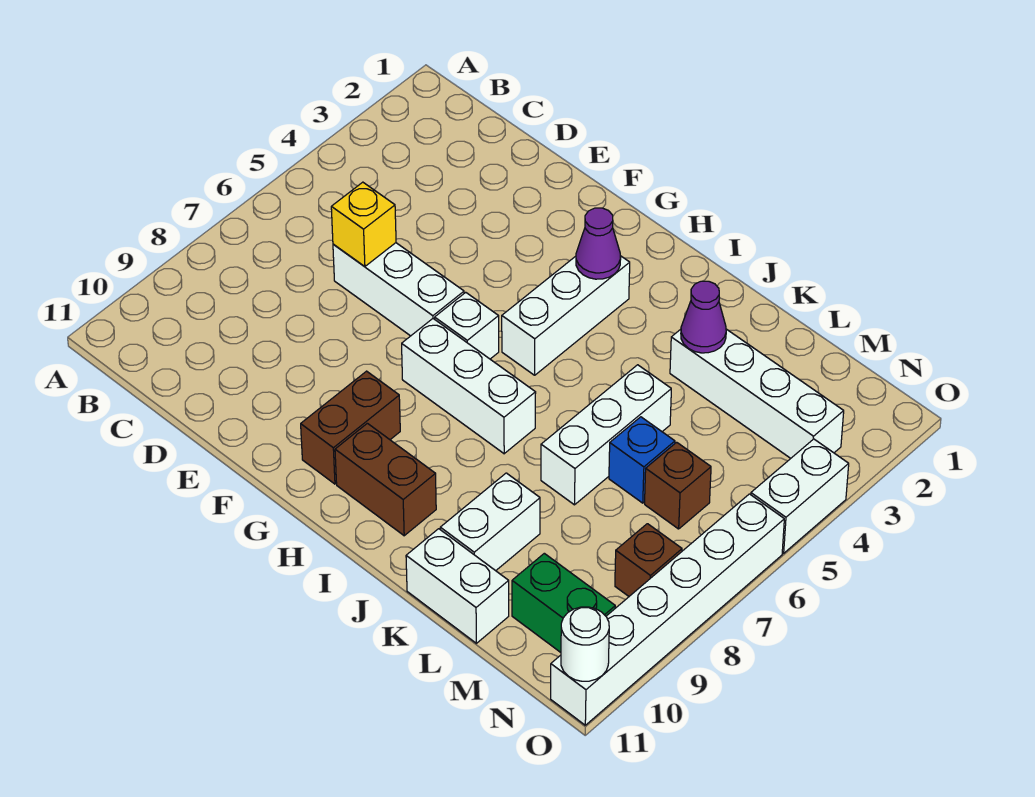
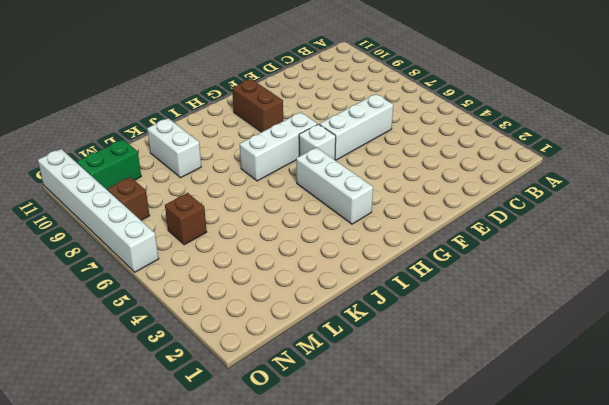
none -> brown brick H10:I10 level 1
none -> white brick K3:N3 level 1
none -> white brick K5:K7 level 1

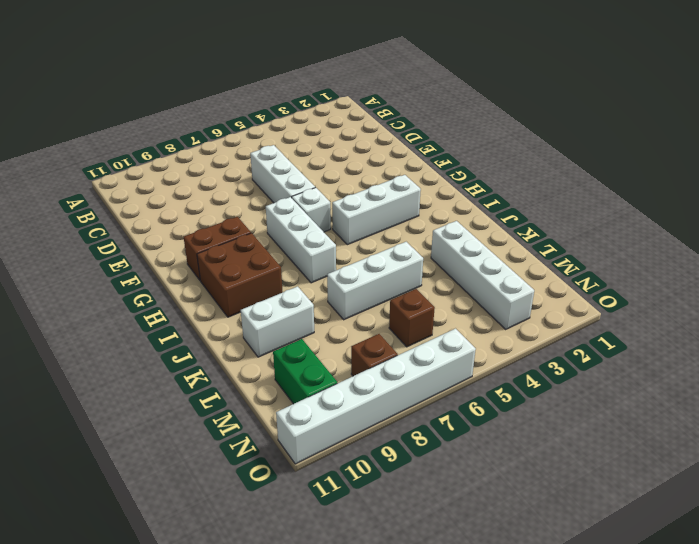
brown brick H9:I10 level 1 -> brown brick H10:I10 level 1
none -> white brick K11:L11 level 1
none -> blue brick L6 level 1
none -> white brick O4:O5 level 1

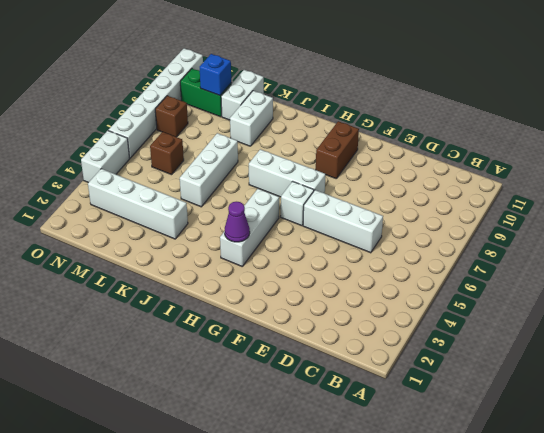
white brick L10:L11 level 1 -> white brick K11:L11 level 1
blue brick M10 level 2 -> blue brick L6 level 1
none -> brown brick H10:I10 level 1
none -> yellow brick D6 level 2
none -> purple cone K3 level 2

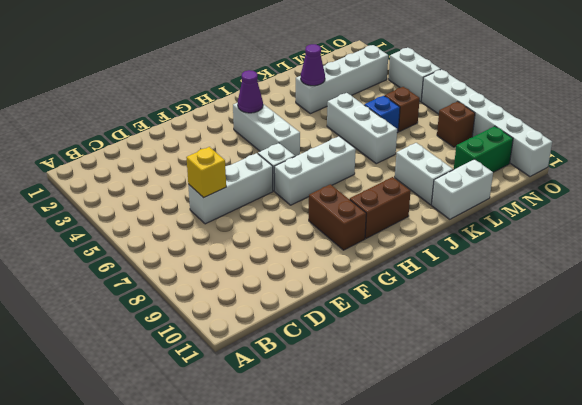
none -> white round brick O11 level 2

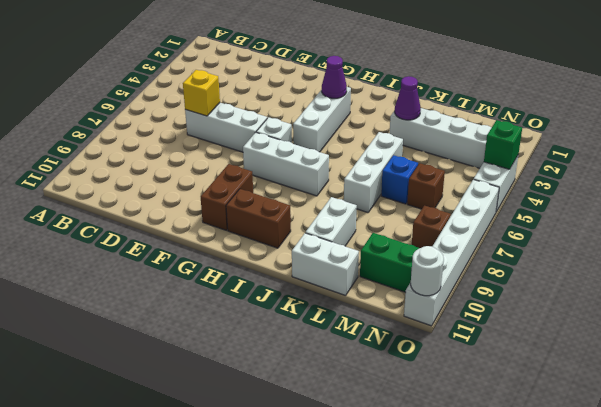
green brick O4 level 2 -> none

